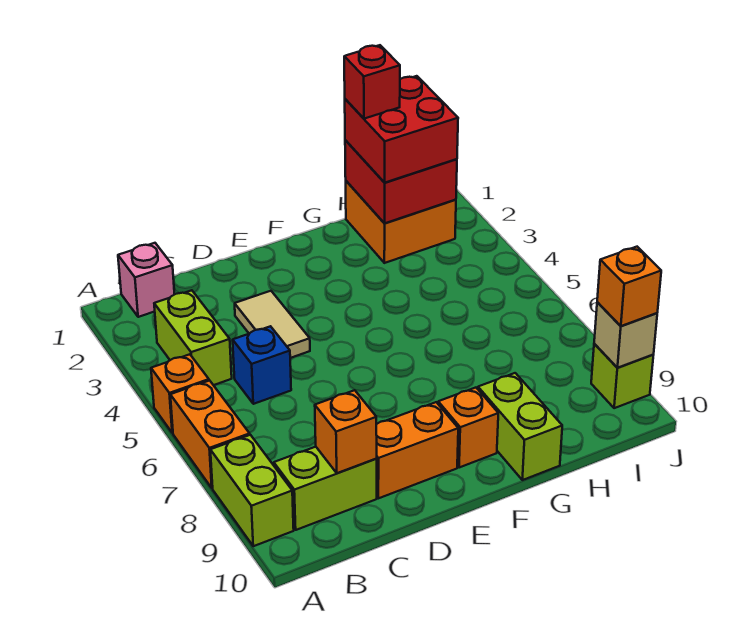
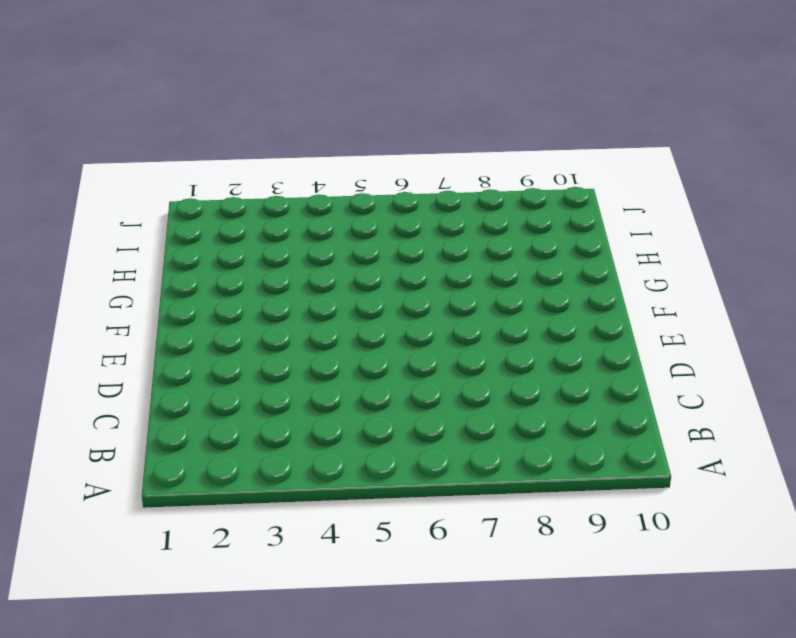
none -> orange brick A5 level 1
none -> orange brick A6:A7 level 1
none -> lime brick A8:A9 level 1

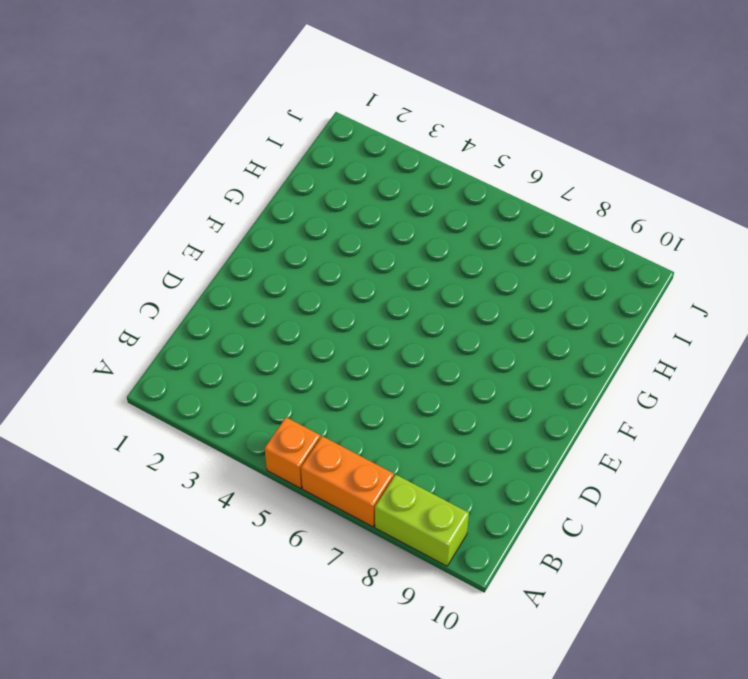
none -> pink brick B1 level 1
none -> lime brick B3:B4 level 1
none -> lime brick B9:C9 level 1

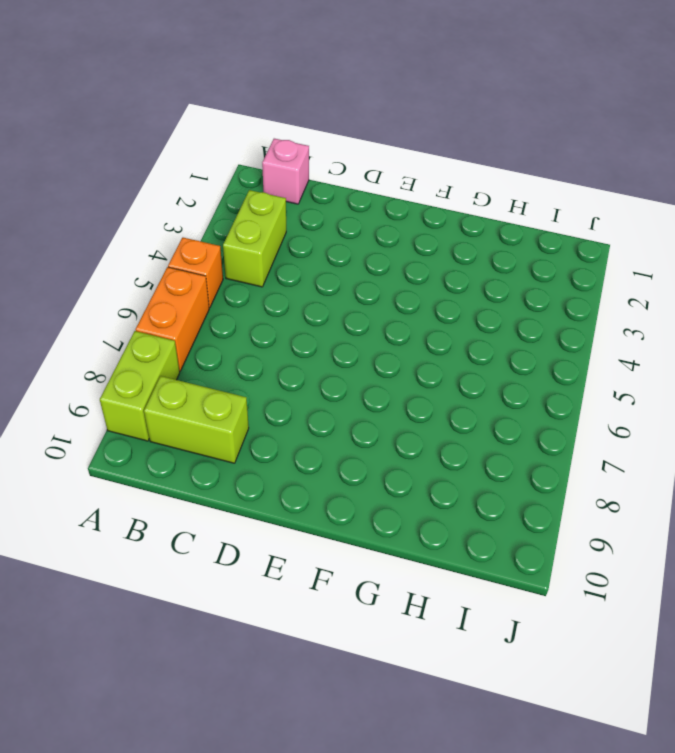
none -> blue brick C5 level 1
none -> tan tile D3:D4 level 1
none -> orange brick D9:E9 level 1

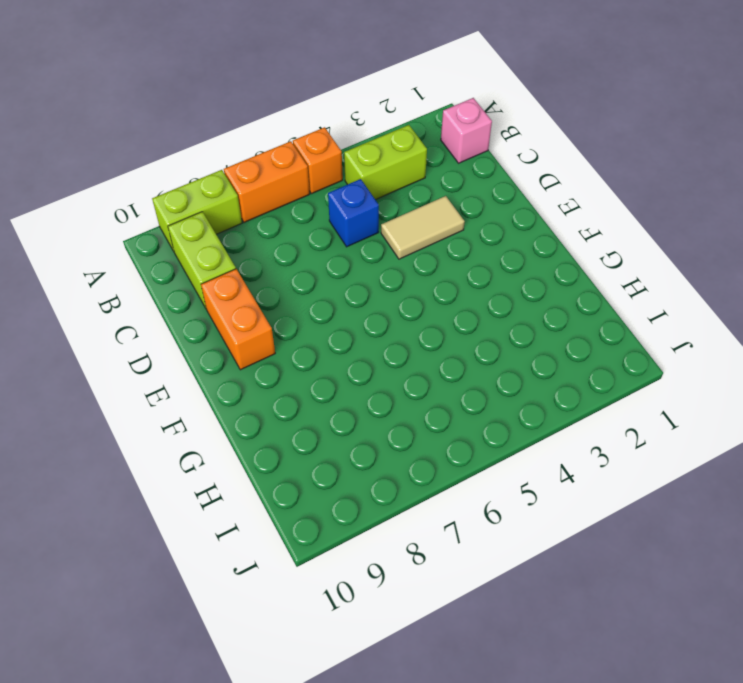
none -> orange brick F9 level 1
none -> lime brick G9:G10 level 1
none -> orange brick H1:I2 level 1

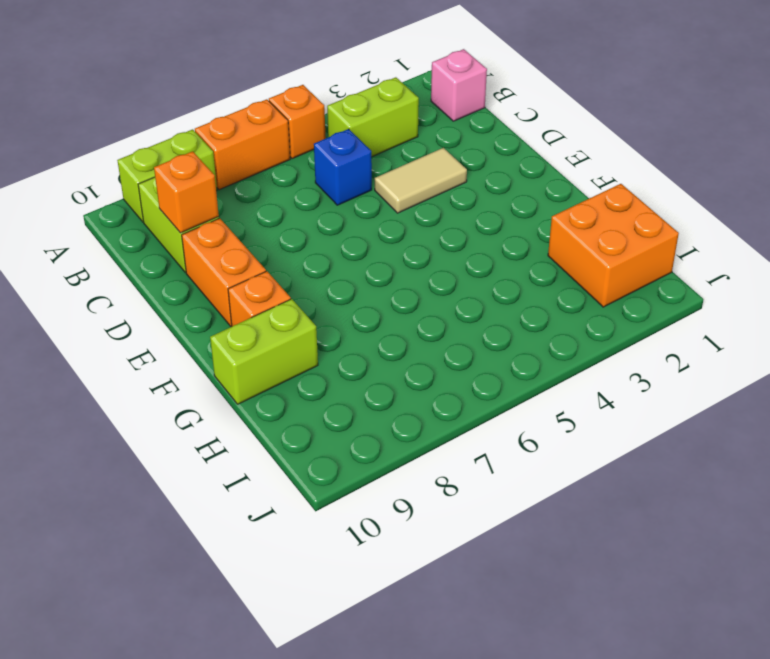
none -> lime brick J9 level 1
none -> red brick H1:I2 level 2
none -> tan brick J9 level 2

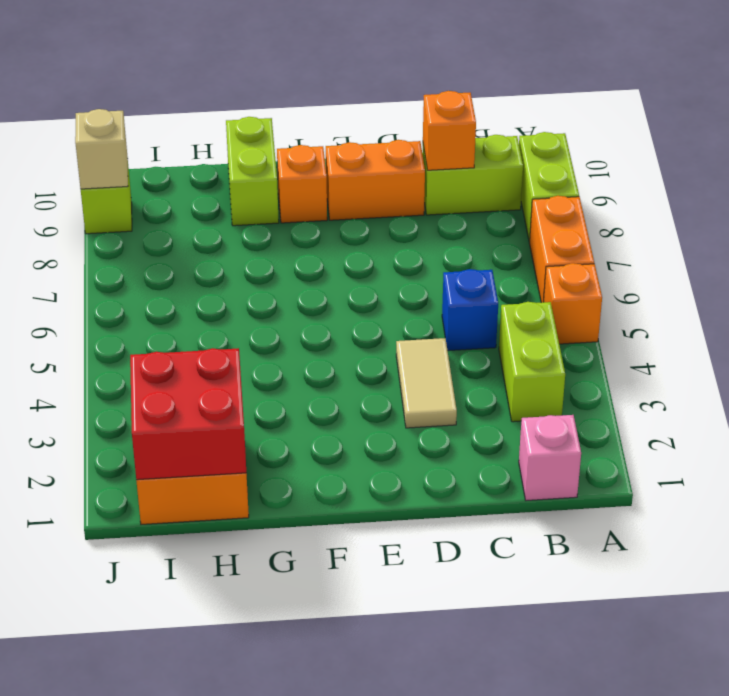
none -> red brick H1:I2 level 3
none -> orange brick J9 level 3
none -> red brick H1 level 4

